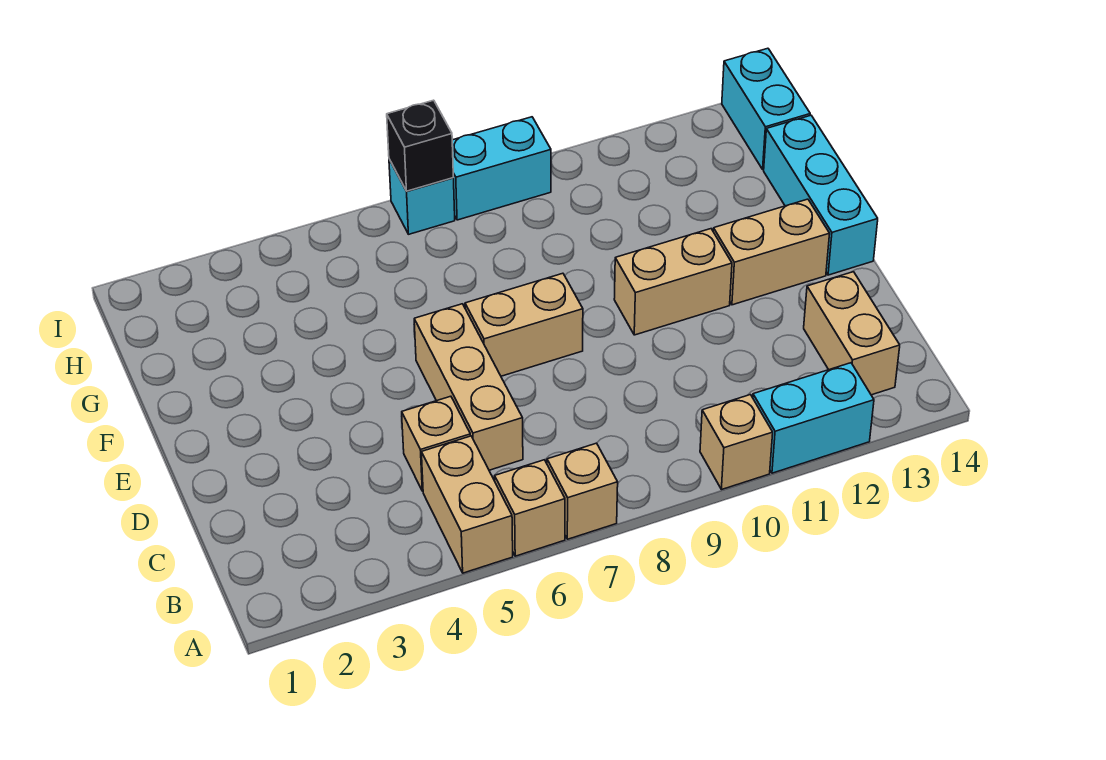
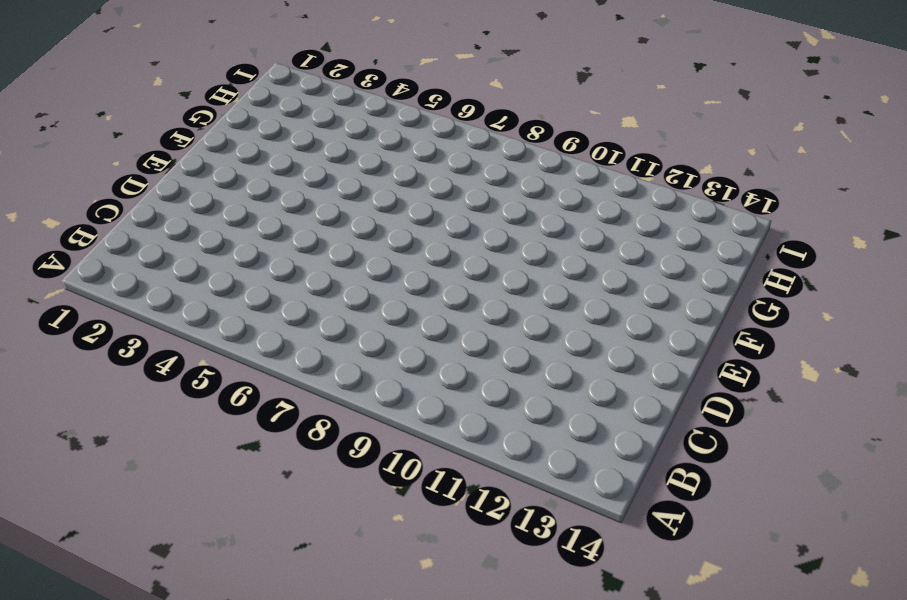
none -> tan brick A5:B5 level 1
none -> tan brick A6 level 1
none -> tan brick A7 level 1

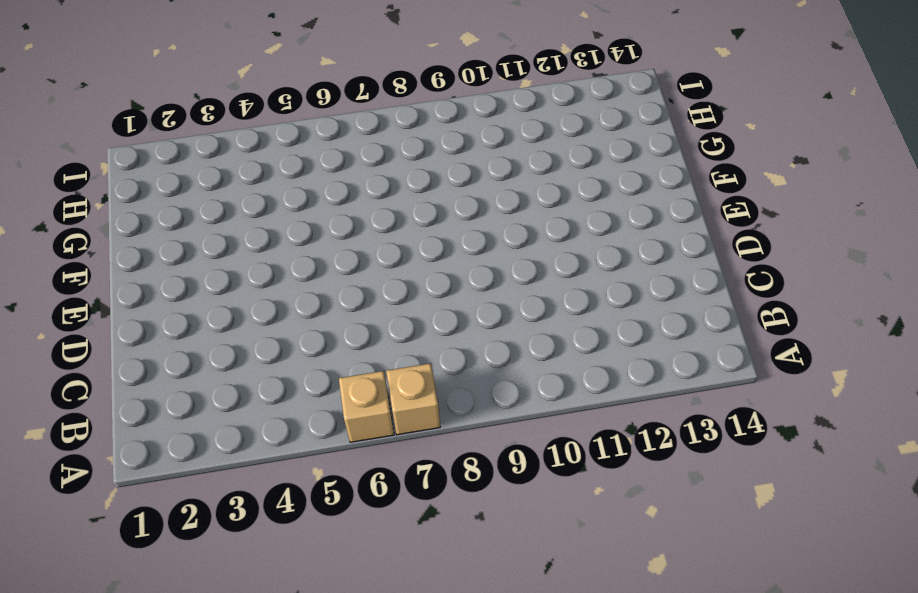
none -> tan brick A5:B5 level 1
none -> tan brick A10 level 1
none -> cyan brick A11:A12 level 1

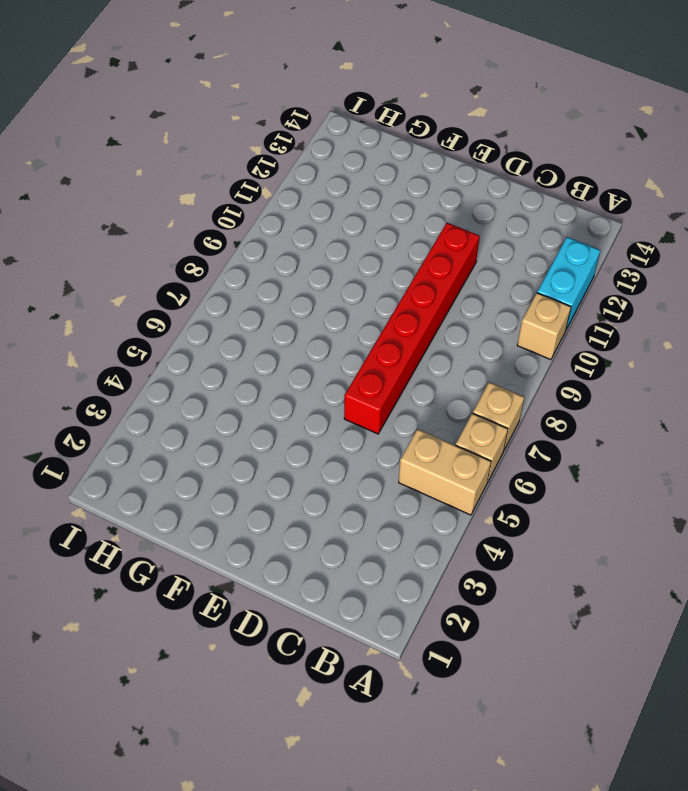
red brick D6:D11 level 1 -> tan brick C6:E6 level 1
none -> tan brick B13:C13 level 1
none -> tan brick C5 level 1
none -> tan brick E7:E8 level 1

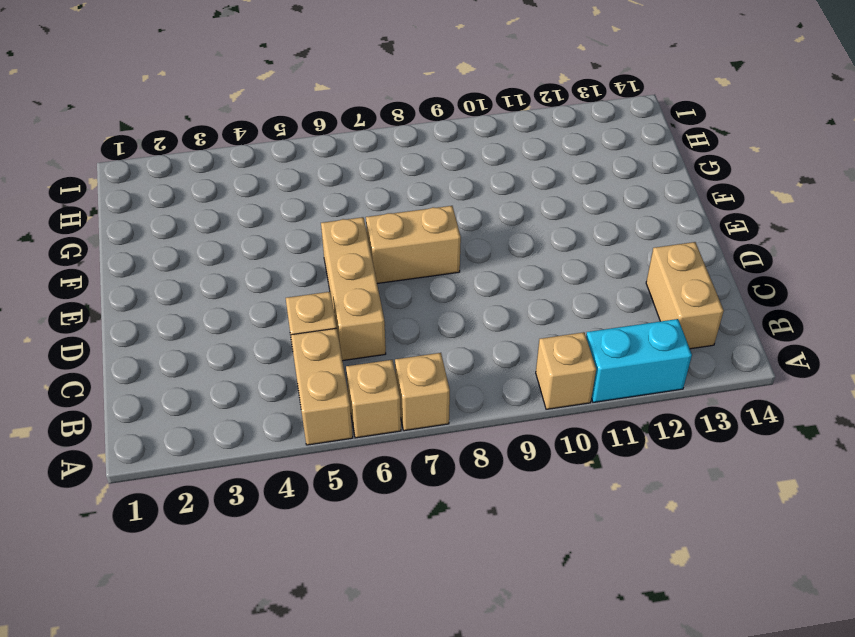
none -> tan brick E10:E11 level 1
none -> tan brick E12:E13 level 1
none -> cyan brick E14:G14 level 1

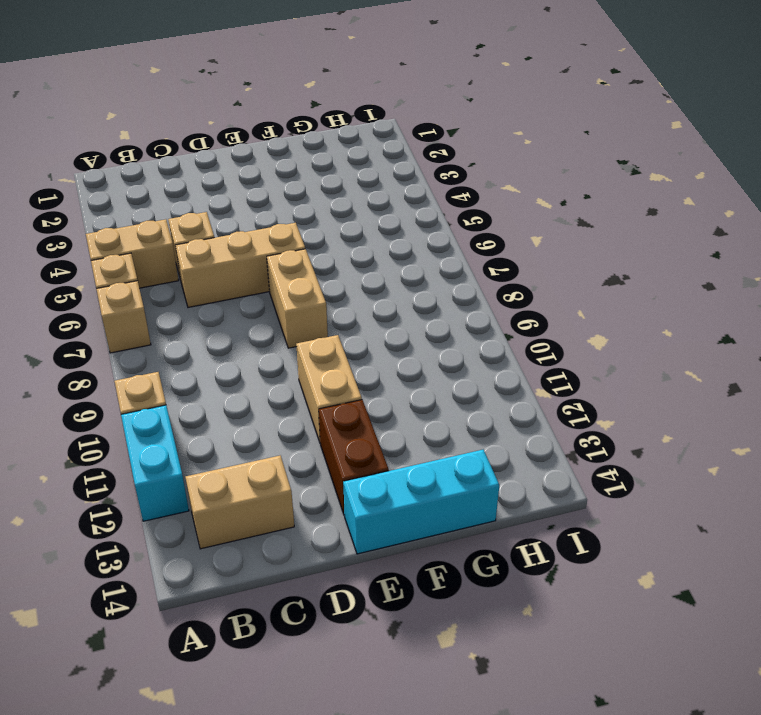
brown brick E12:E13 level 1 -> tan brick E12:E13 level 1
none -> cyan brick H14:I14 level 1
none -> cyan brick I7 level 1
none -> cyan brick I8:I9 level 1

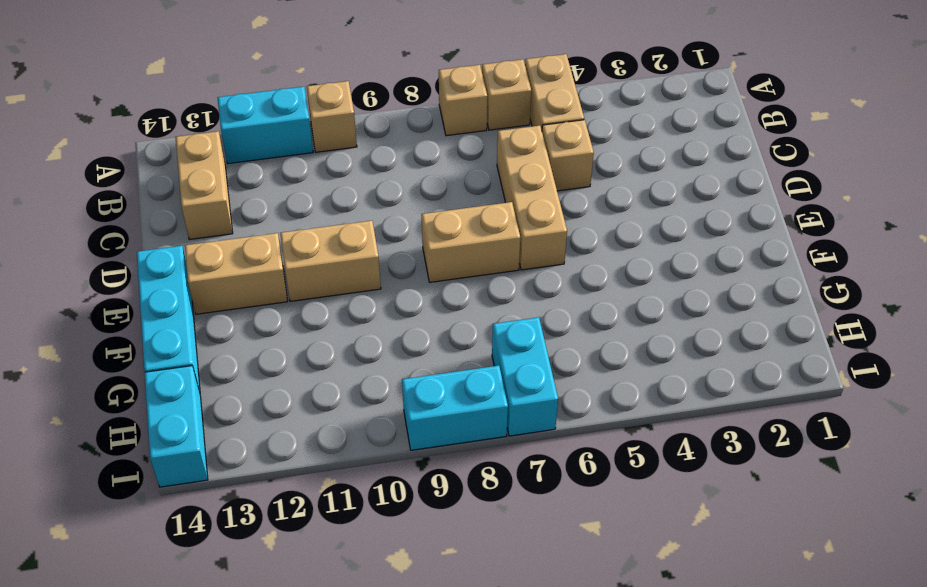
cyan brick H7:I7 level 1 -> cyan brick I7 level 1
none -> black brick I7 level 2

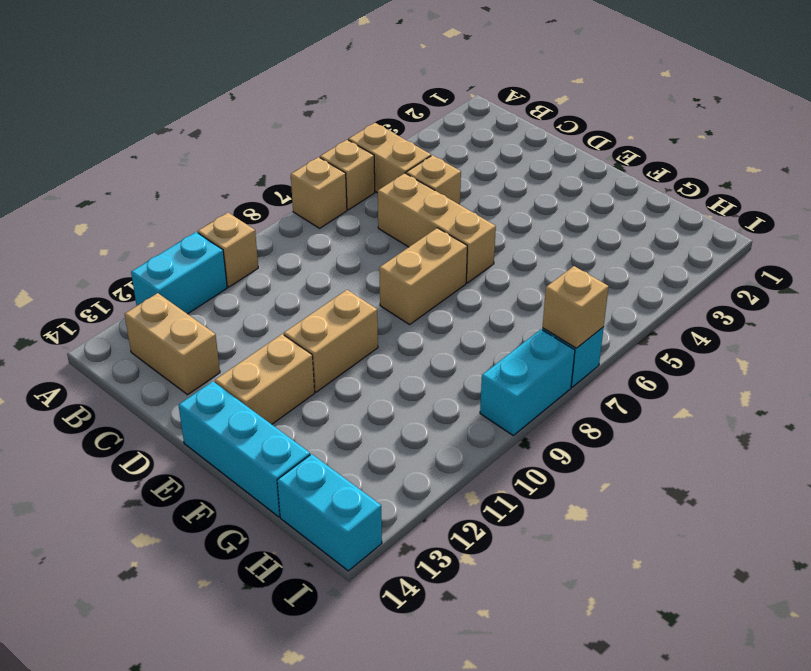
tan brick I7 level 2 -> black brick I7 level 2

